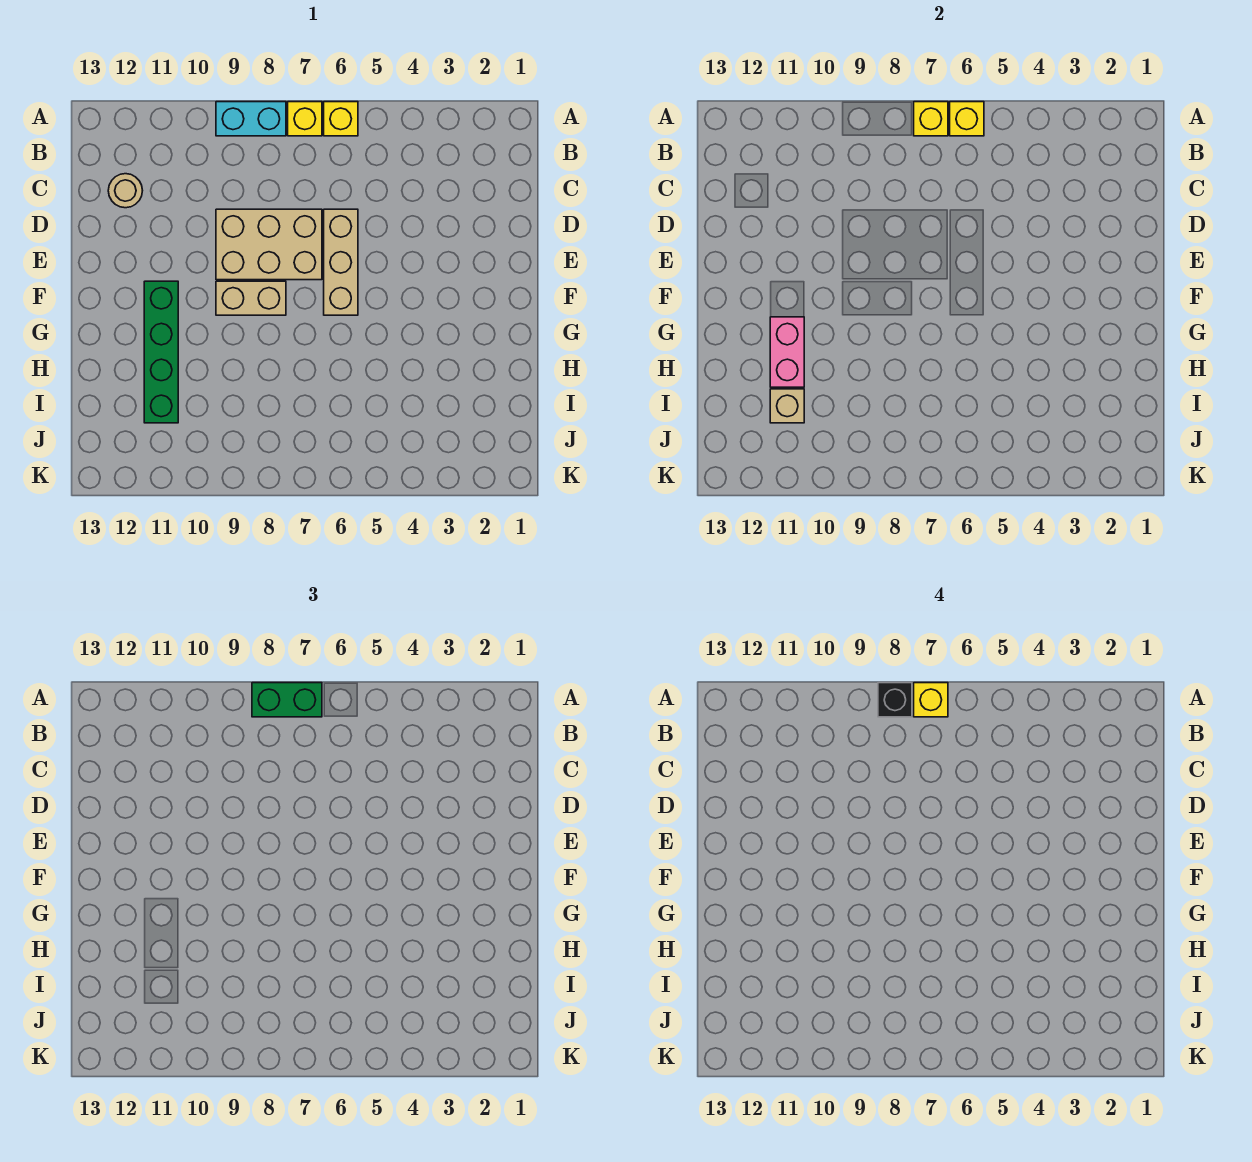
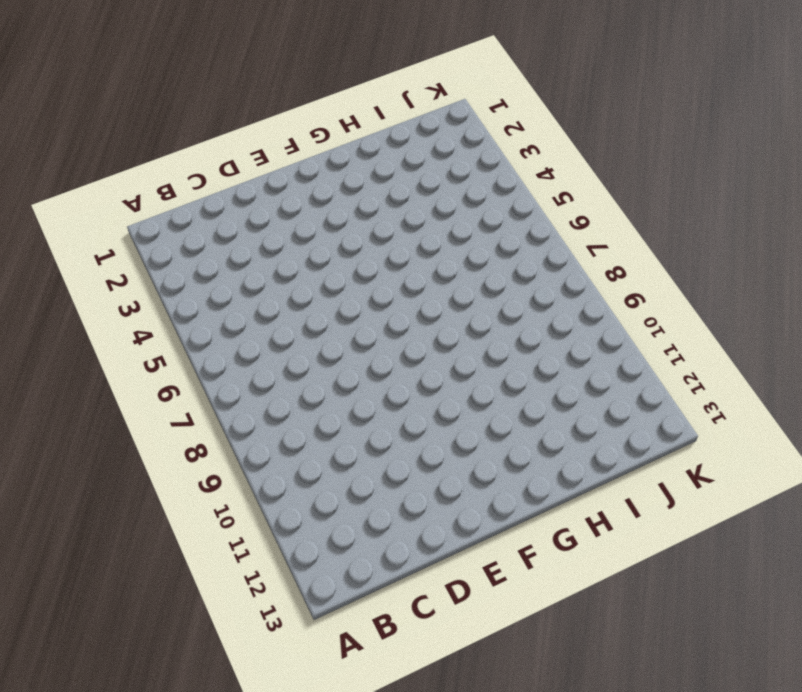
none -> yellow brick A6 level 1
none -> yellow brick A7 level 1
none -> cyan brick A8:A9 level 1

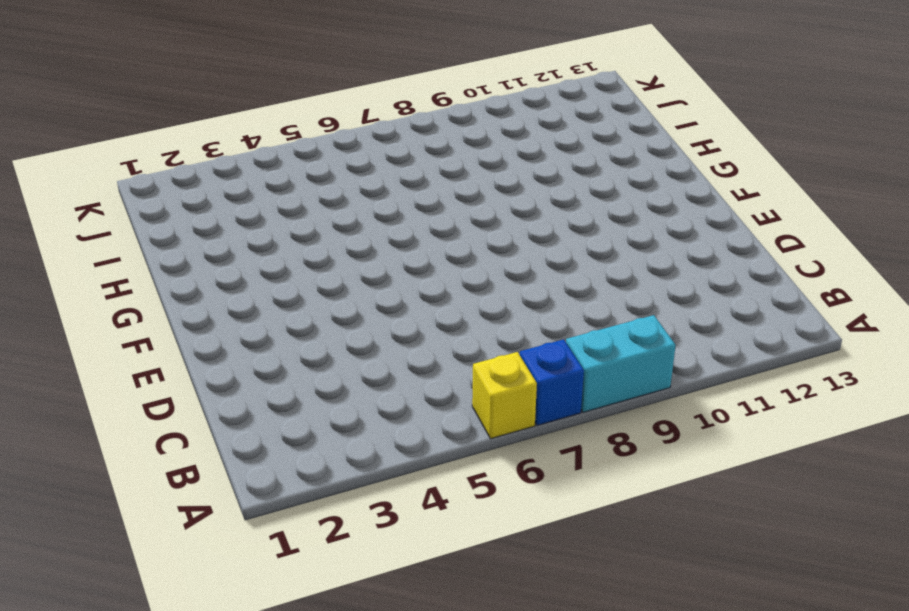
blue brick A7 level 1 -> yellow brick A7 level 1
none -> tan round brick C12 level 1
none -> tan brick D6:F6 level 1
none -> tan brick D7:E9 level 1

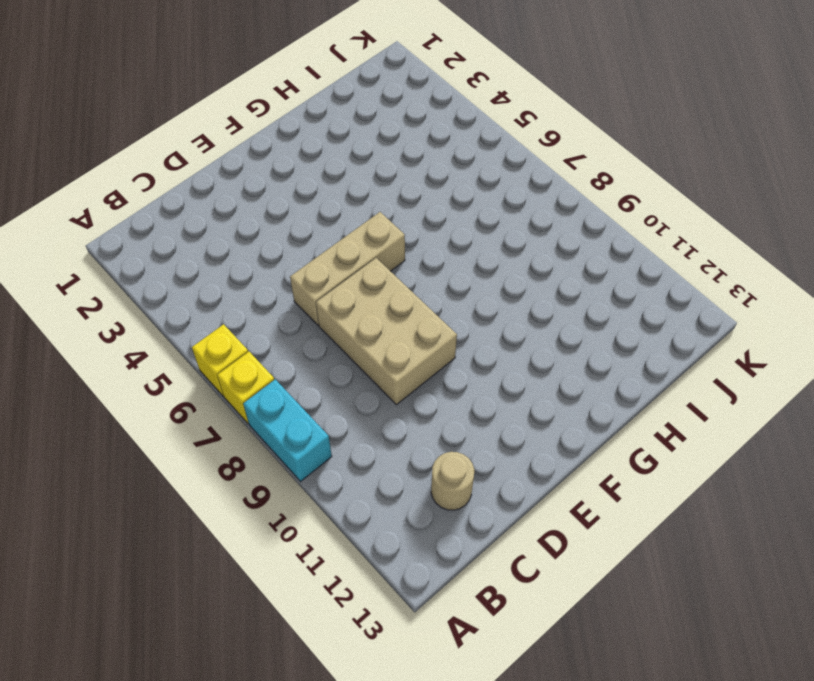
none -> tan brick F8:F9 level 1
none -> green brick F11:I11 level 1
none -> yellow brick A6 level 2

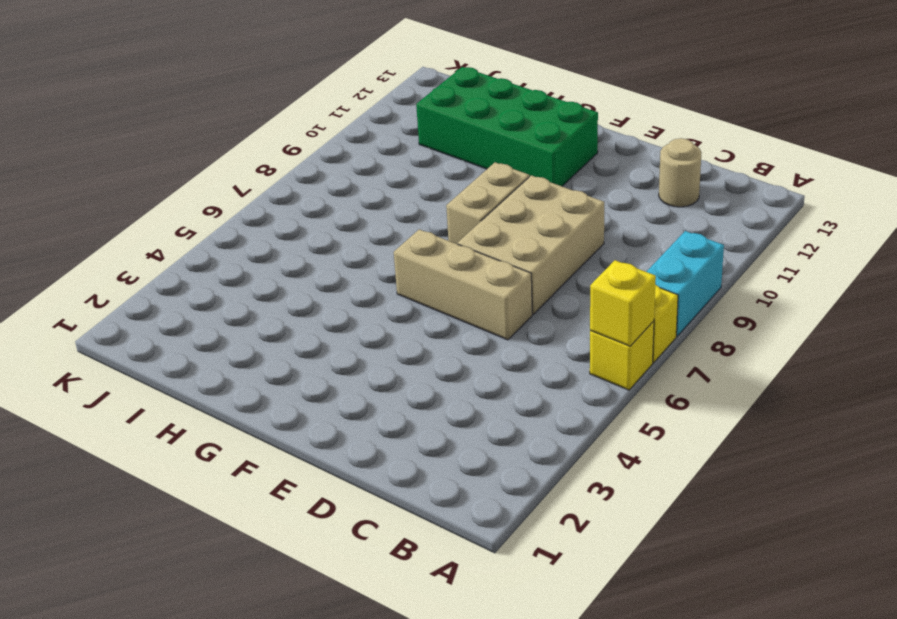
green brick F11:I12 level 1 -> green brick F11:I11 level 1
none -> yellow brick A7 level 2
none -> pink brick G11:H11 level 2
none -> tan brick I11 level 2

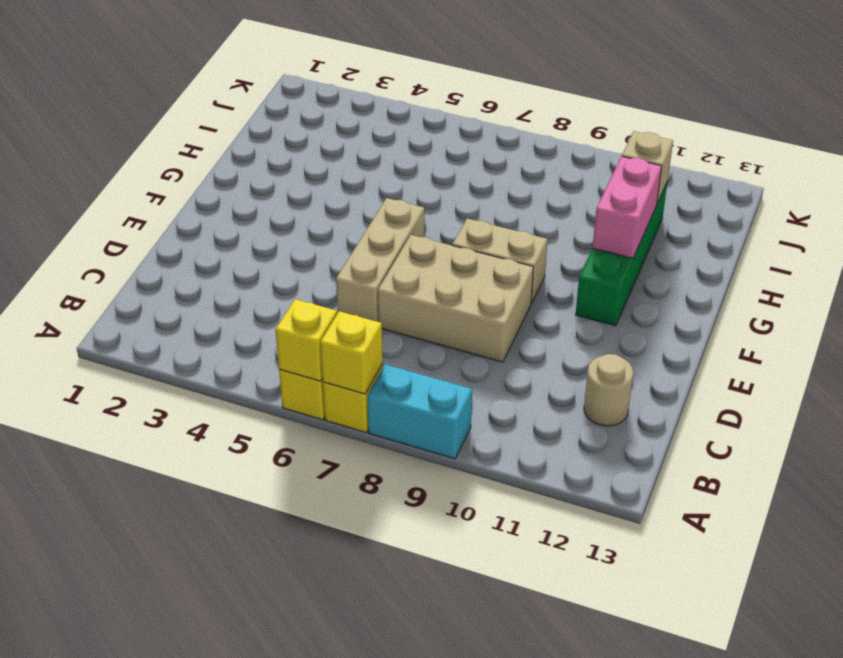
none -> green brick A7:A8 level 3
none -> yellow brick A7 level 4
none -> black brick A8 level 4

